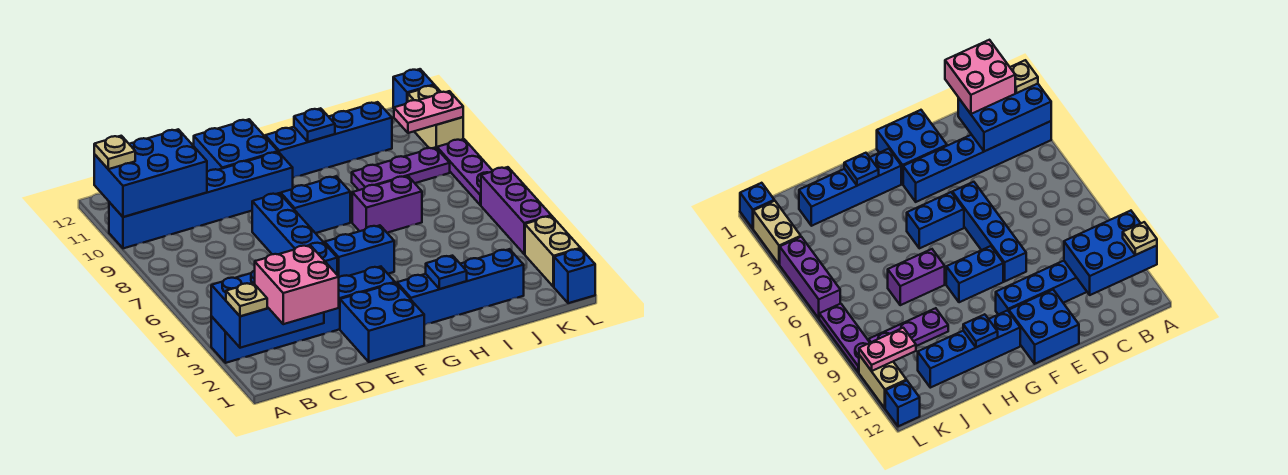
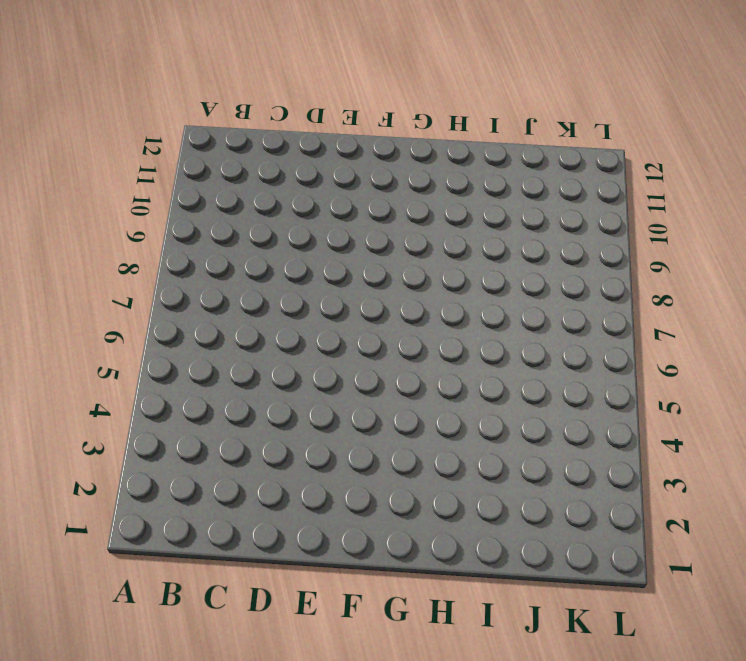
none -> blue brick A3:F3 level 1
none -> blue brick A10:F10 level 1
none -> blue brick E1:F2 level 1

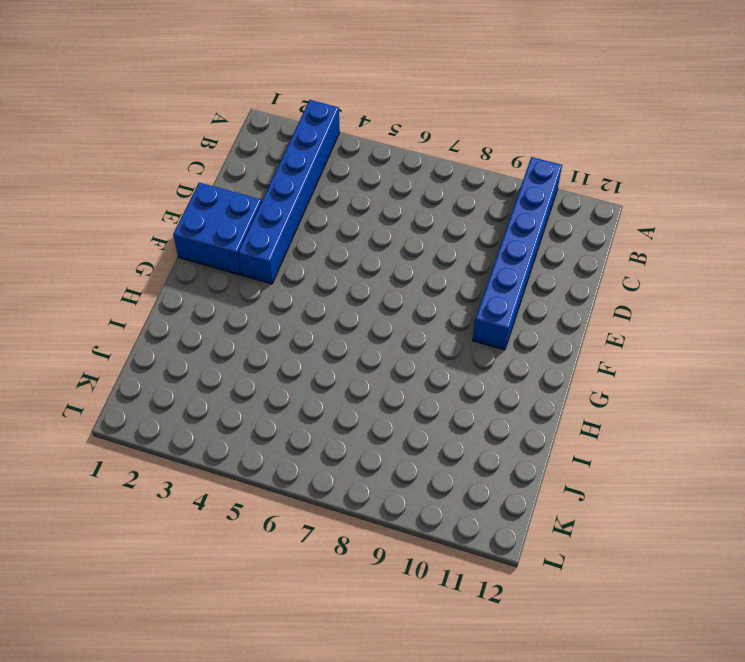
none -> blue brick E5:E8 level 1
none -> blue brick E11:F12 level 1
none -> blue brick F5:G5 level 1

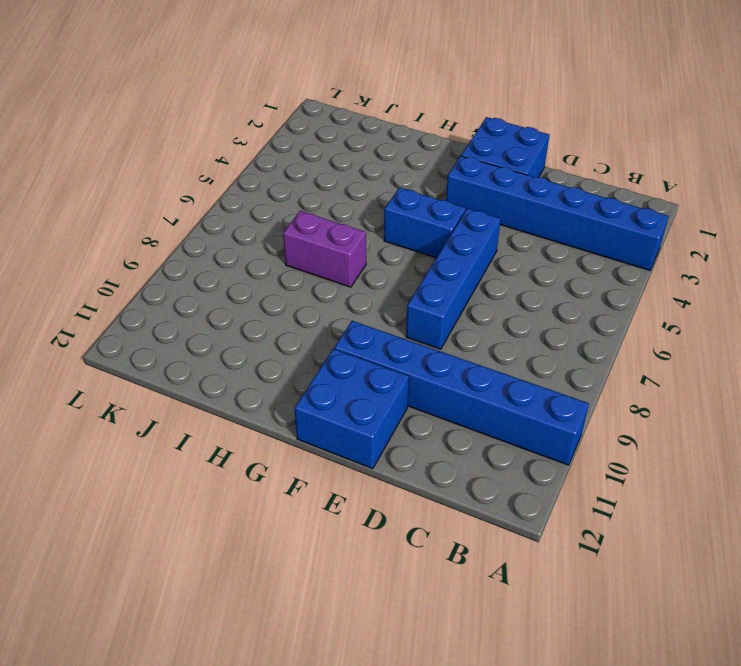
none -> blue brick F8:G8 level 1
none -> blue brick G2:J2 level 1
none -> blue brick G11:J11 level 1

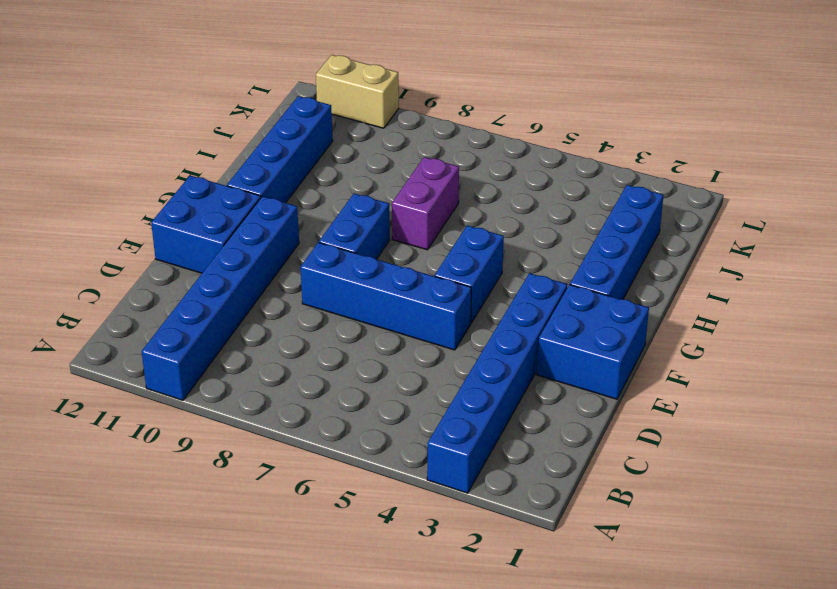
none -> purple plate I9:K9 level 1
none -> blue brick L1 level 1
none -> tan brick L2:L3 level 1

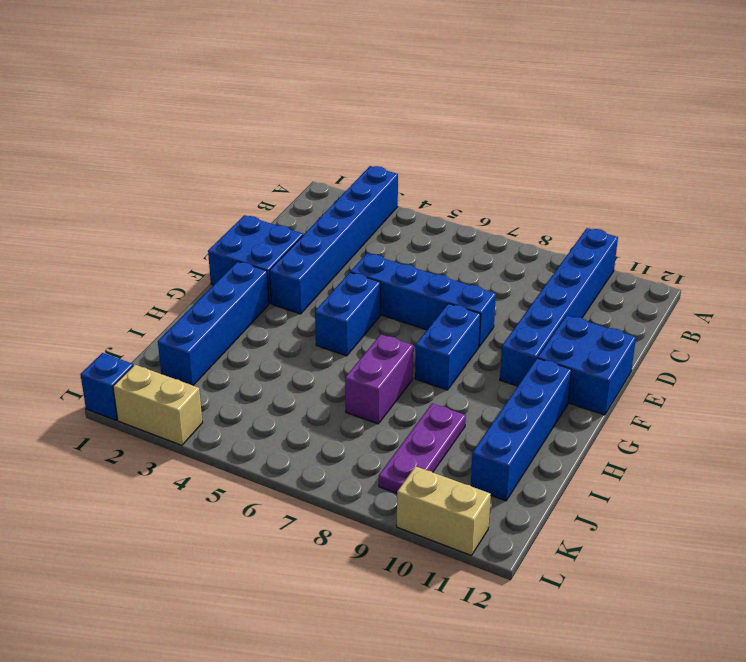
none -> purple brick L4:L6 level 1
none -> purple plate L7:L9 level 1
none -> blue brick L12 level 1

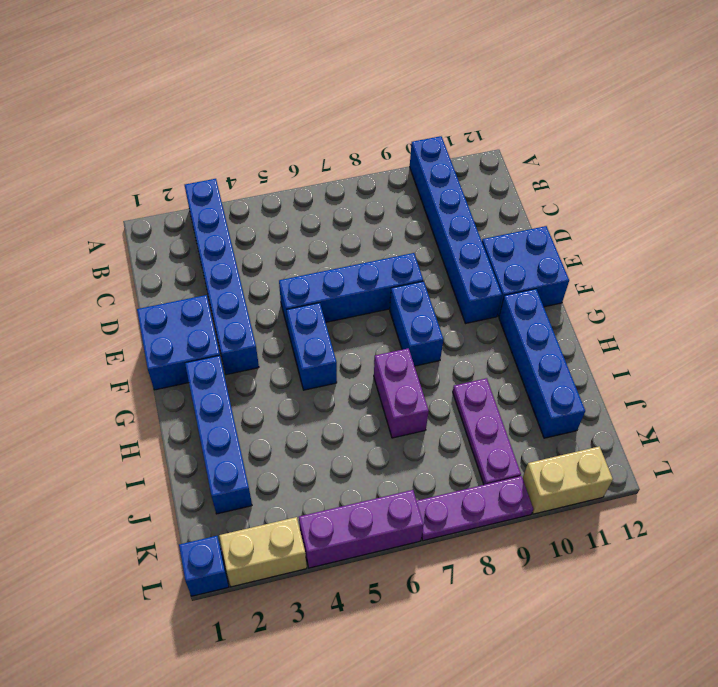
none -> blue brick L12 level 1
none -> blue brick A2:C3 level 2
none -> blue brick A10:C11 level 2

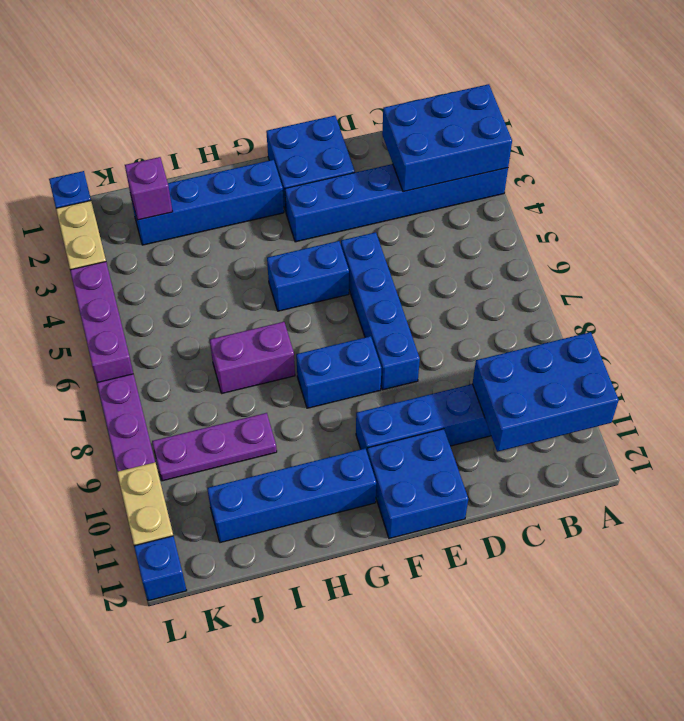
purple brick J2 level 2 -> none
none -> blue plate H2 level 2
none -> blue plate H11 level 2
none -> pink plate K10:L10 level 2

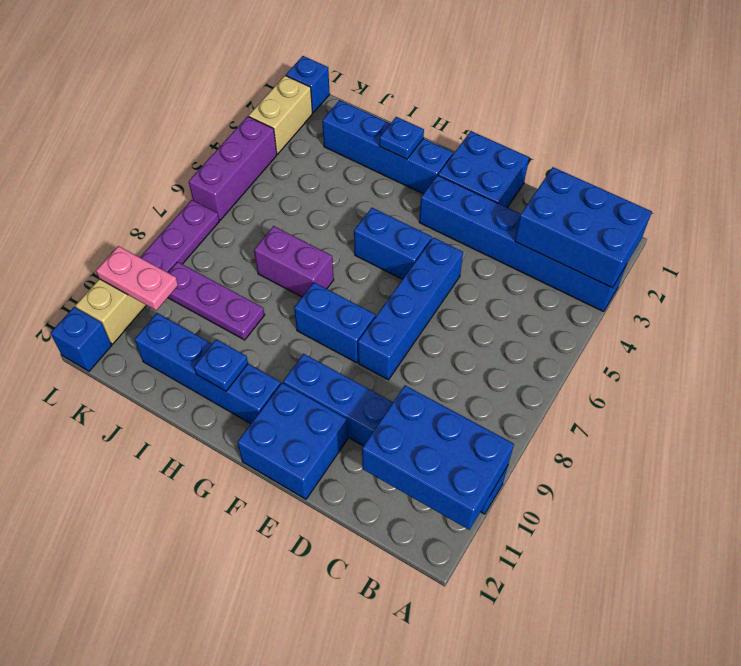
none -> tan plate A2 level 3
none -> tan plate A11 level 3
none -> pink brick B1:C2 level 3

